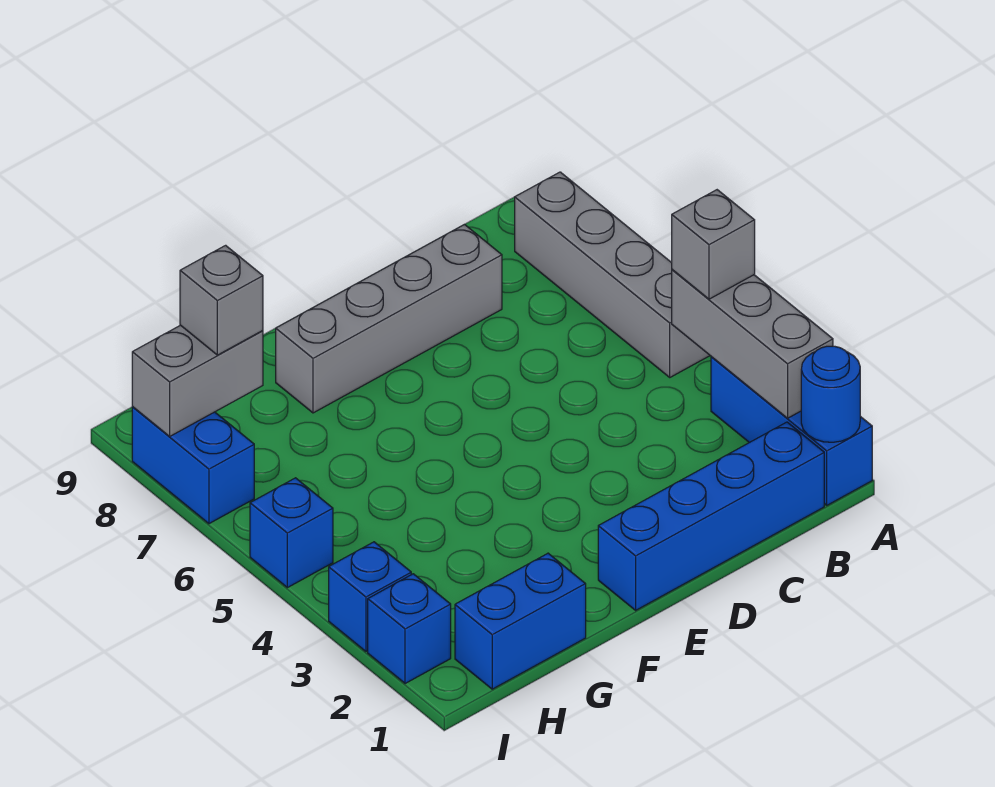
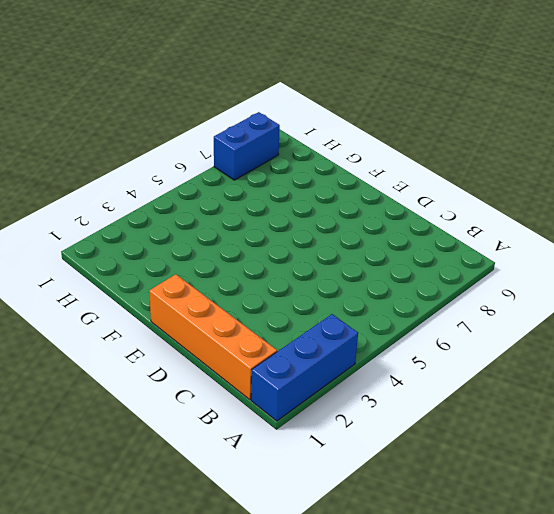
orange brick B1:E1 level 1 -> blue brick B1:E1 level 1
none -> grey brick A5:A8 level 1
none -> grey brick C8:F8 level 1
none -> blue brick G1:H1 level 1

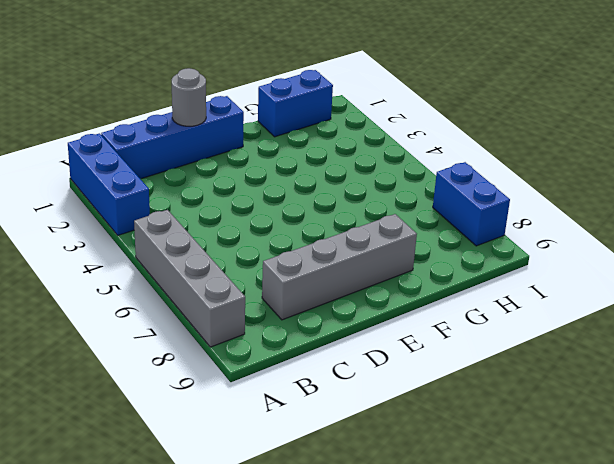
grey round brick D1 level 2 -> none
none -> blue brick I2 level 1
none -> blue brick I3 level 1
none -> blue brick I5 level 1

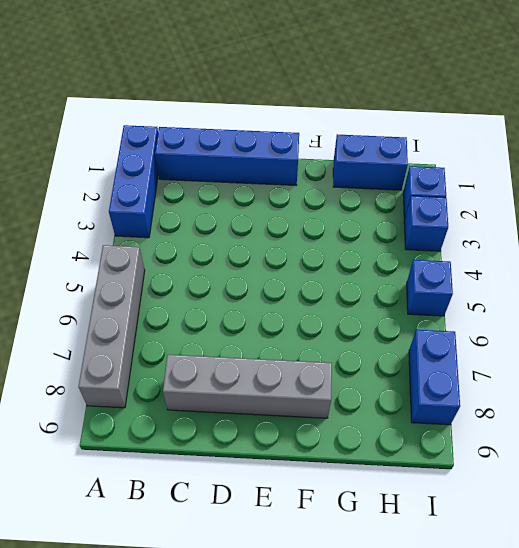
none -> blue round brick A1 level 2
none -> grey brick A2:A4 level 2
none -> grey brick H8:I8 level 2

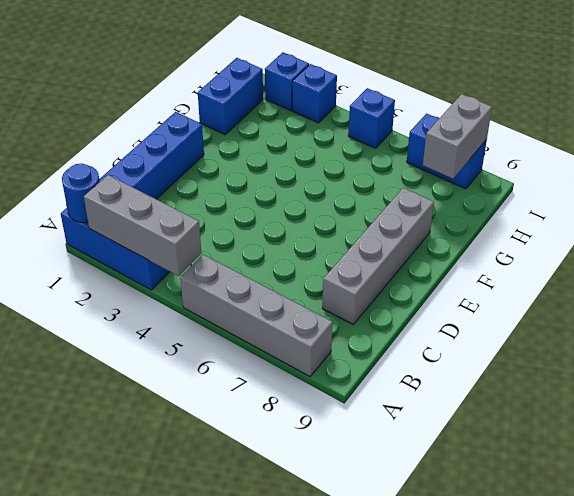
none -> grey brick A4 level 3
none -> grey brick H8 level 3

